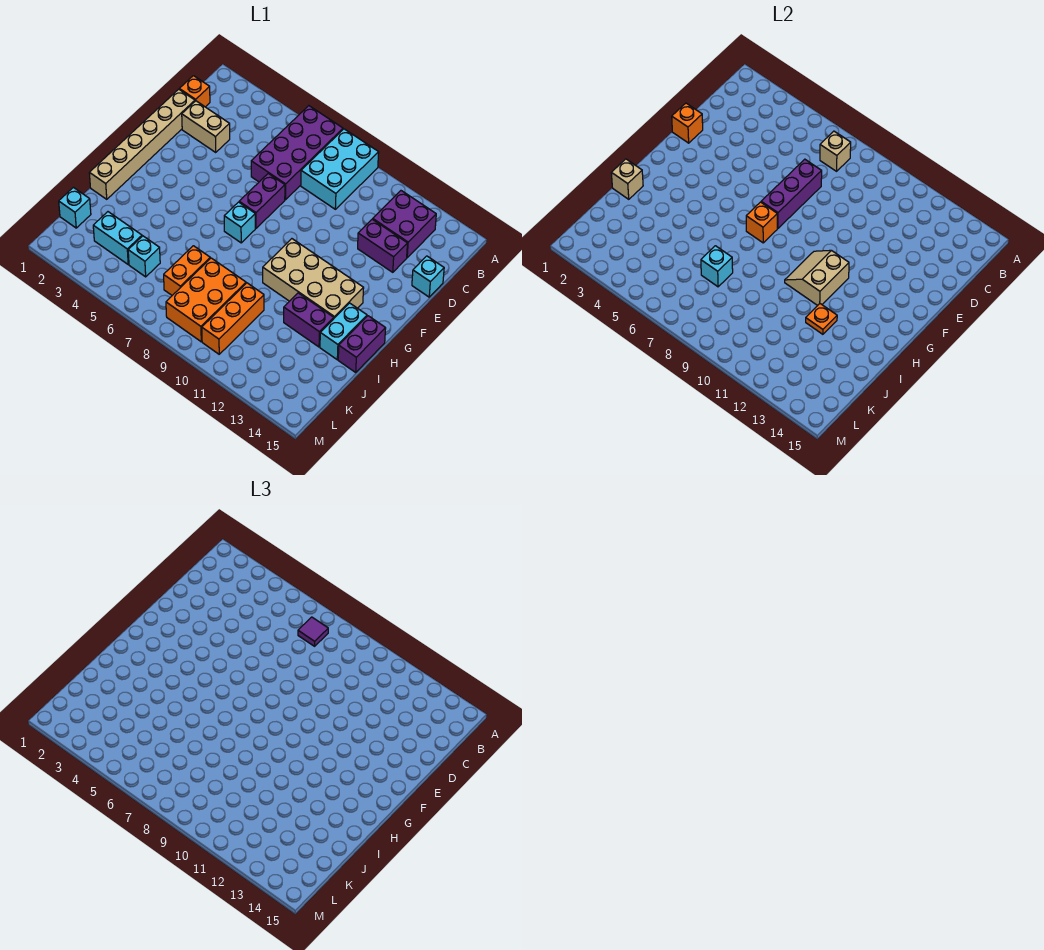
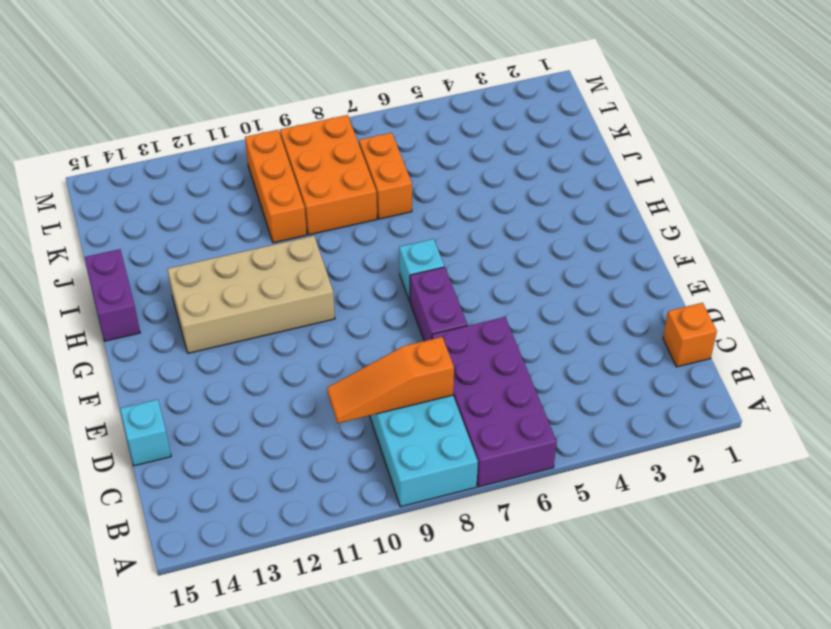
orange slope C8:C10 level 2 top 8 -> none
none -> purple brick B12:C13 level 1
none -> tan brick D1:I1 level 1
none -> tan brick D2:D3 level 1

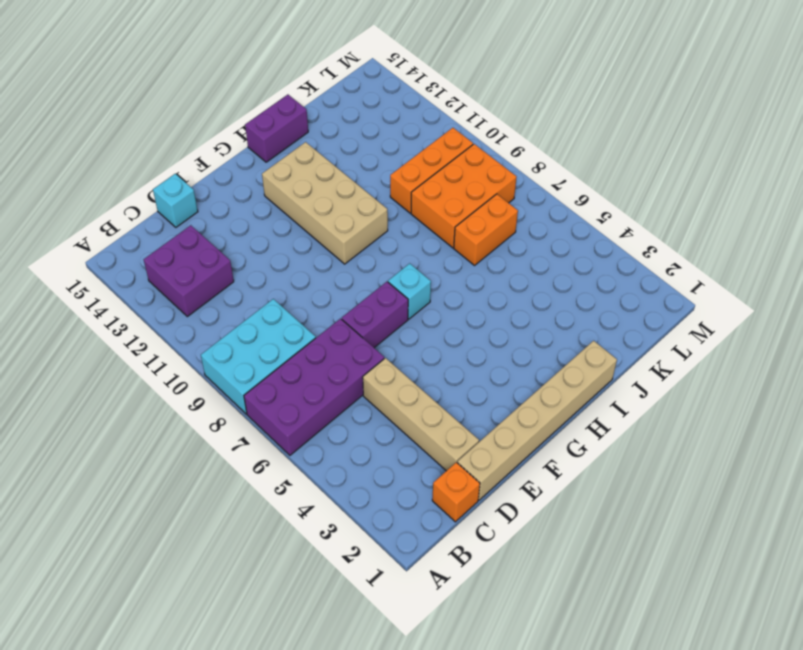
tan brick D2:D5 level 1 -> tan brick D2:D3 level 1
none -> purple brick D12:D13 level 1
none -> cyan brick H14:I14 level 1
none -> purple brick I12:I13 level 1

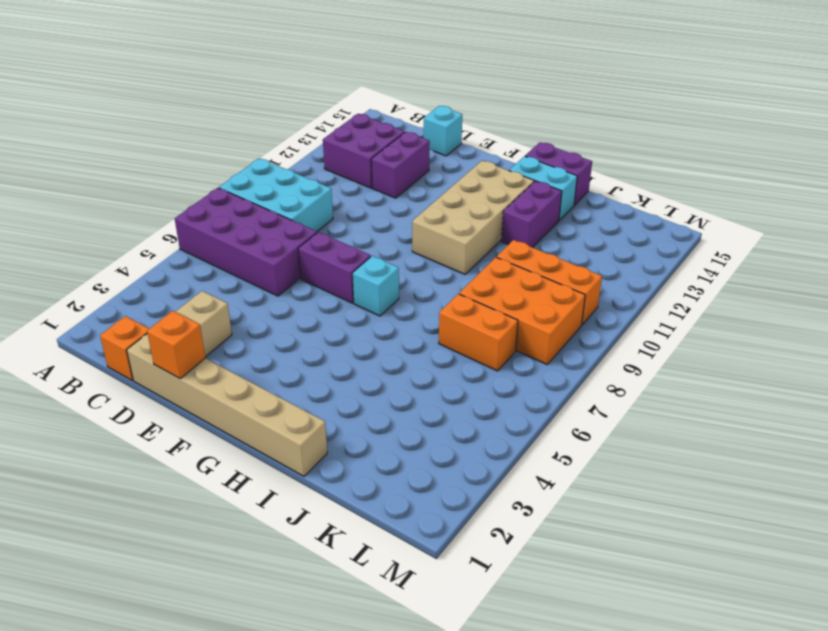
none -> cyan brick K1 level 1
none -> cyan brick K3:K4 level 1
none -> cyan brick K5 level 1

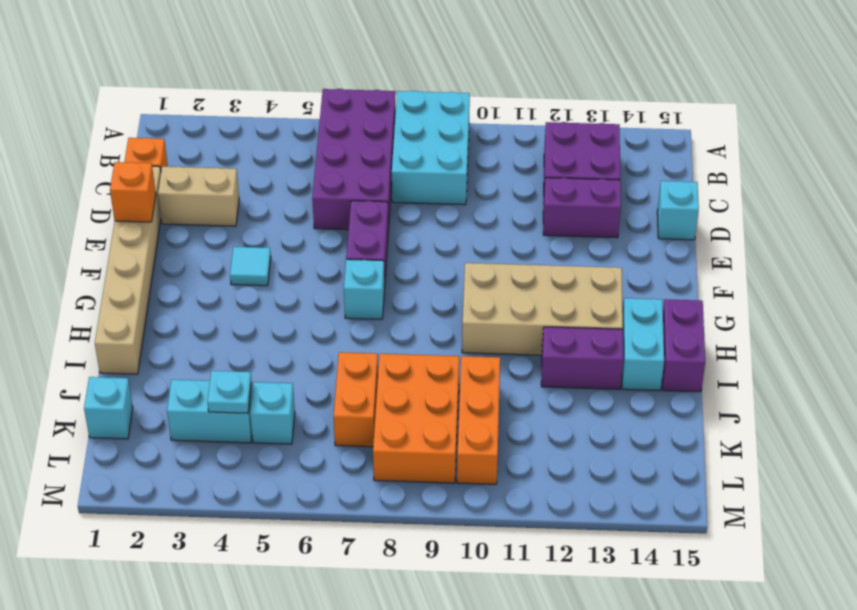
cyan tile F4 level 1 -> none
cyan plate K4 level 2 -> none
none -> tan brick B7 level 2
none -> purple brick D7:F7 level 2
none -> orange brick G7 level 2

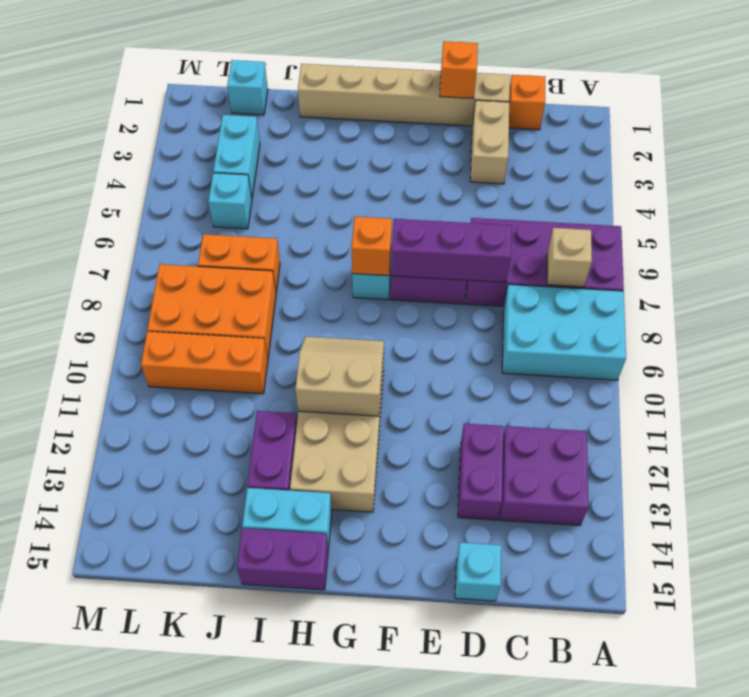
none -> tan brick I1 level 2
none -> orange plate I12 level 2
none -> cyan brick J7 level 2

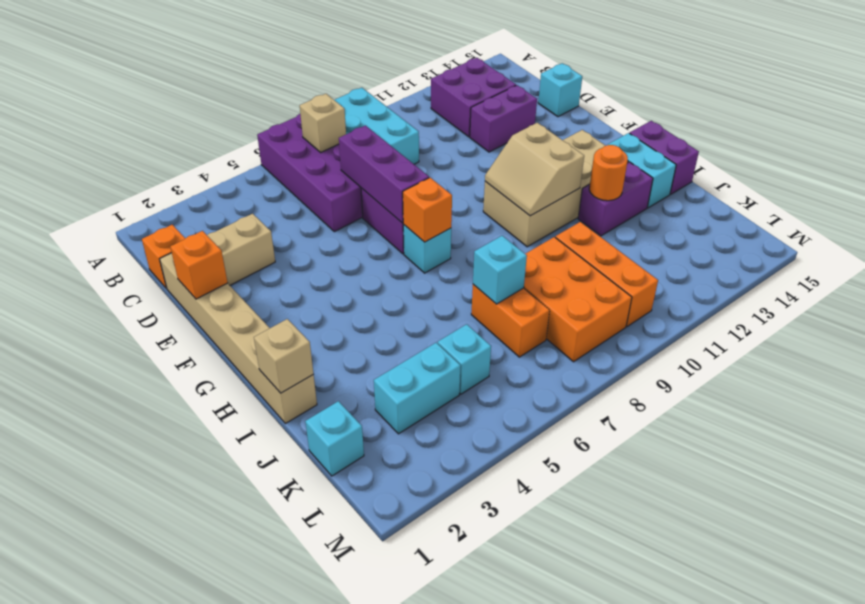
orange round brick I12 level 2 -> orange plate I12 level 2
none -> purple tile B7 level 3

